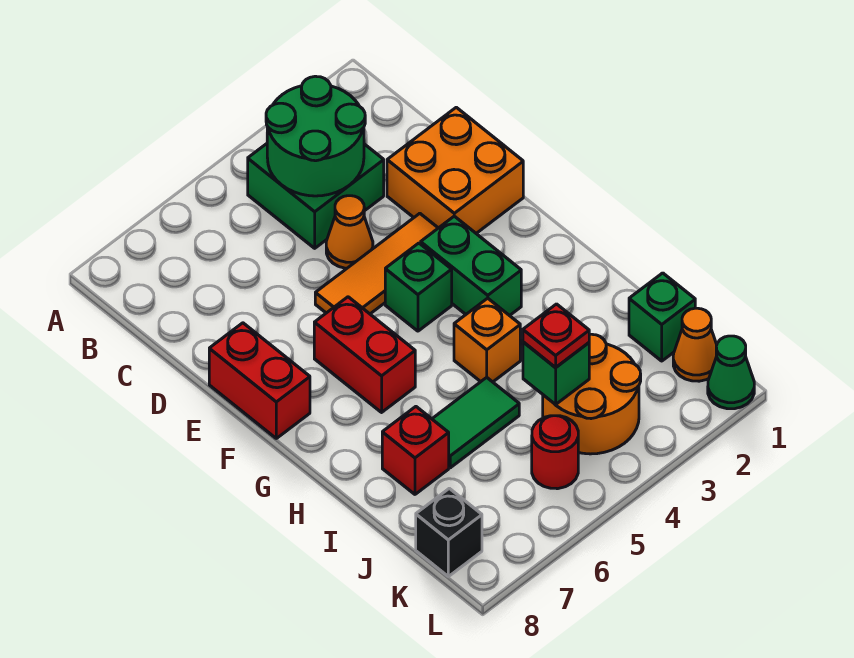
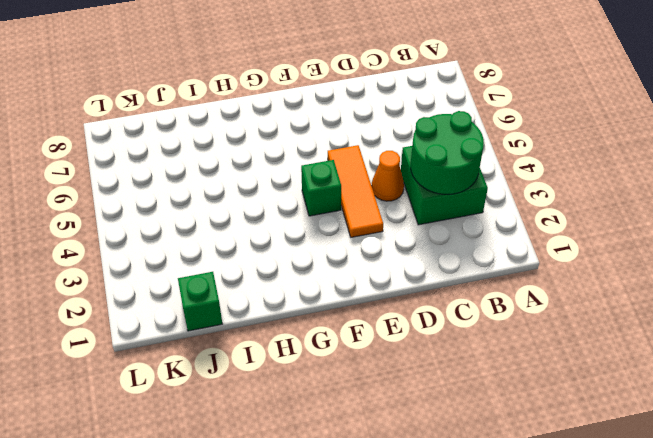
none -> orange brick D1:E2 level 1
none -> red brick E8:F8 level 1
none -> green brick F3:G3 level 1

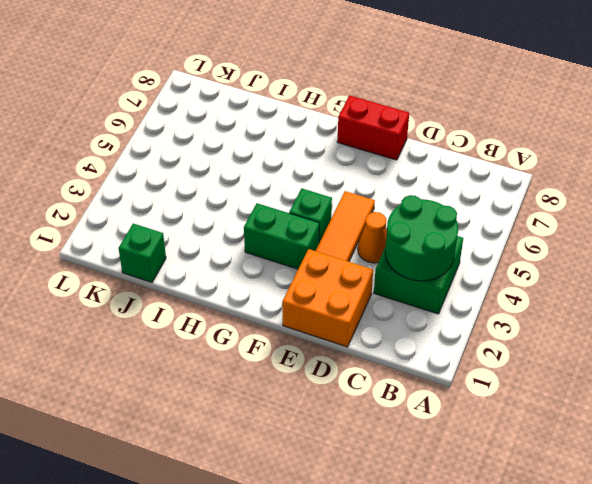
none -> red brick F6:G6 level 1
none -> orange brick H4 level 1
none -> green tile I5:I6 level 1

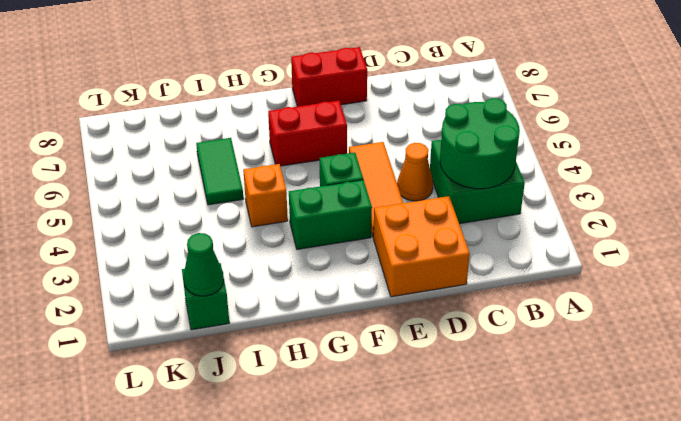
green cone J1 level 2 -> green cone L1 level 1
none -> red brick I7 level 1
none -> orange round brick J3:K4 level 1
none -> orange cone K1 level 1

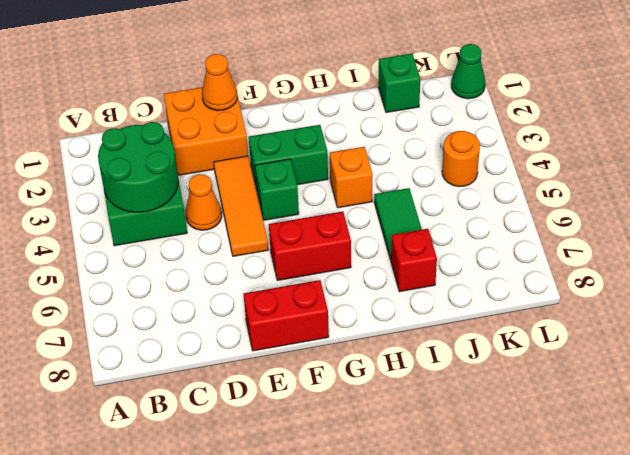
orange cone E1 level 2 -> orange cone K1 level 1
orange round brick K4 level 1 -> orange round brick J3:K4 level 1
none -> red round brick K5 level 1
none -> black brick K8 level 1
none -> green brick J4 level 2

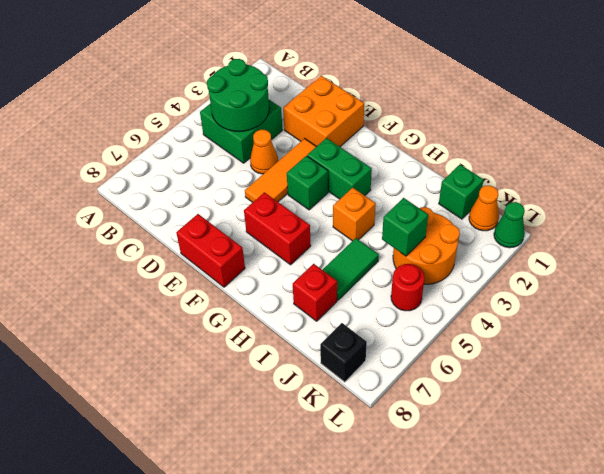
none -> red plate J4 level 3

